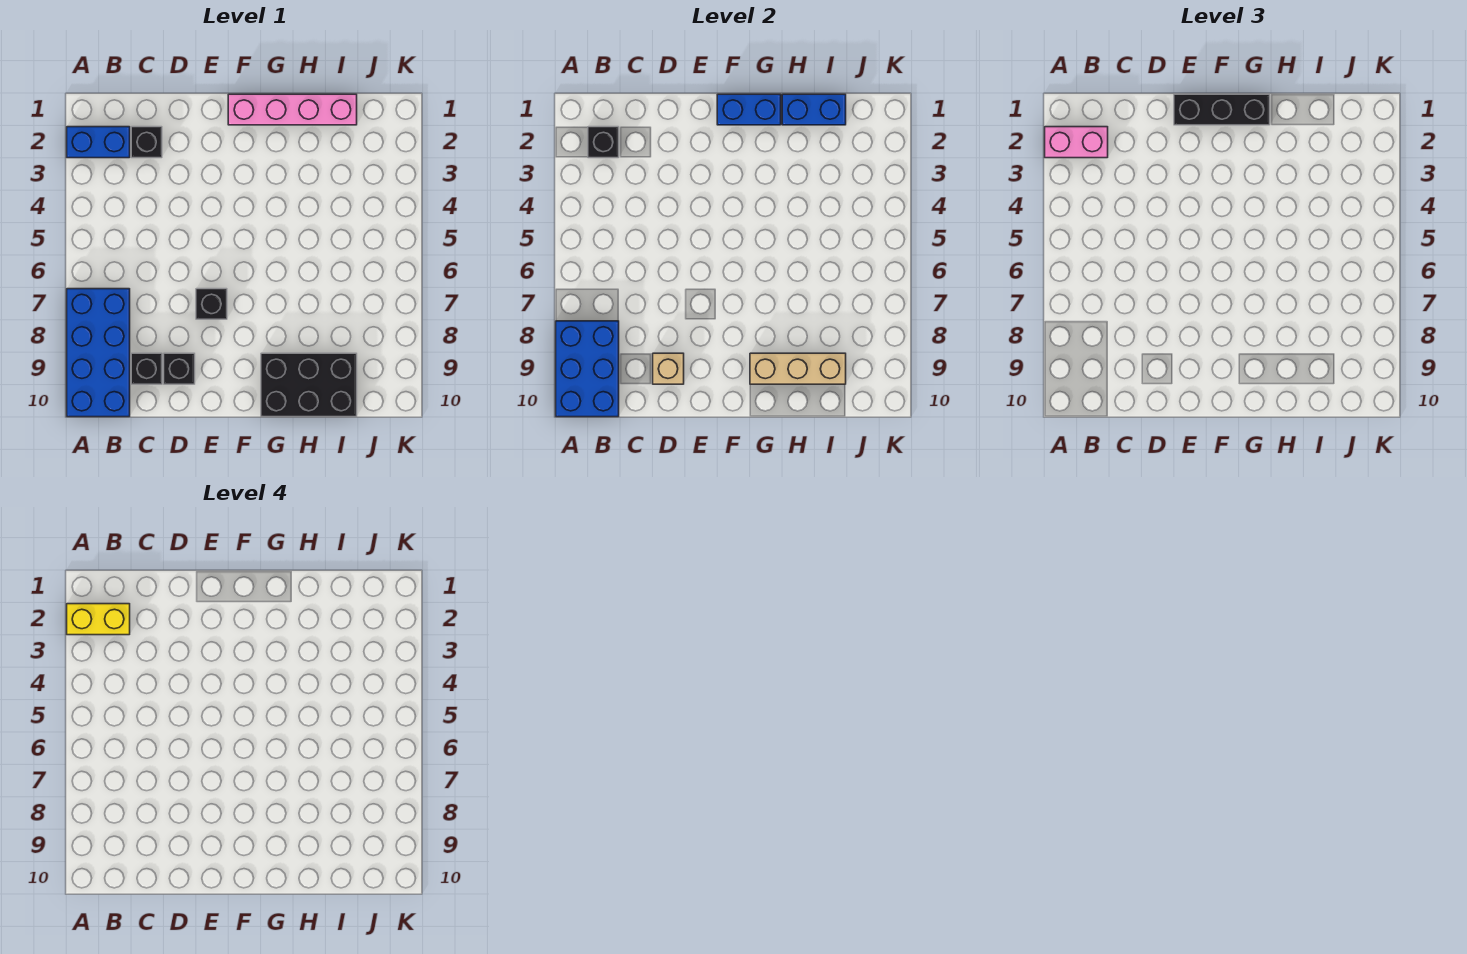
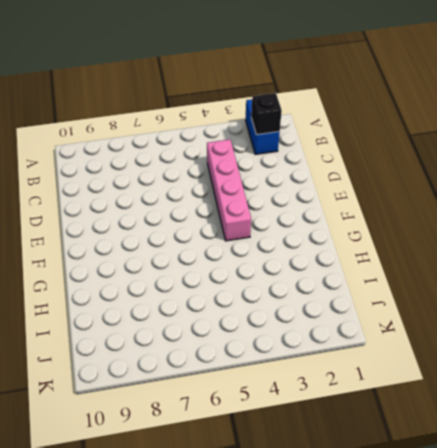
pink brick C4:F4 level 1 -> pink brick F1:I1 level 1
none -> blue brick A7:B10 level 1
none -> black brick C2 level 1
none -> black brick C9 level 1

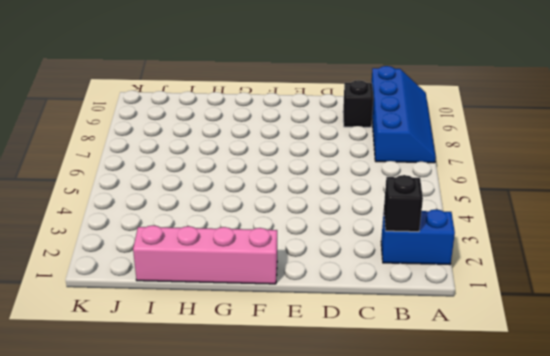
blue slope A7:B10 level 1 top B -> blue brick A7:B10 level 1
none -> black brick C2 level 1
none -> black brick D9 level 1
none -> black brick E7 level 1

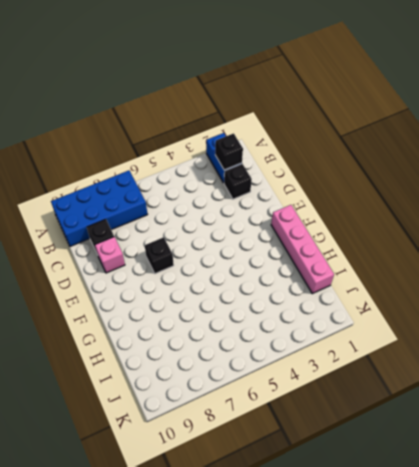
pink brick D9 level 1 -> black brick D9 level 1
none -> black brick G9:I10 level 1
none -> blue brick A8:B10 level 2
none -> tan brick D9 level 2

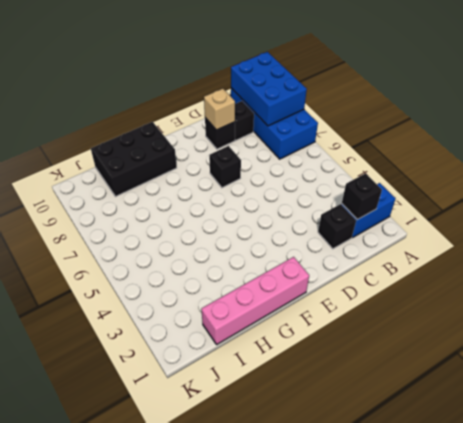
none -> blue brick F1:G1 level 2
none -> tan brick G9:I9 level 2
none -> blue brick H1:I1 level 2

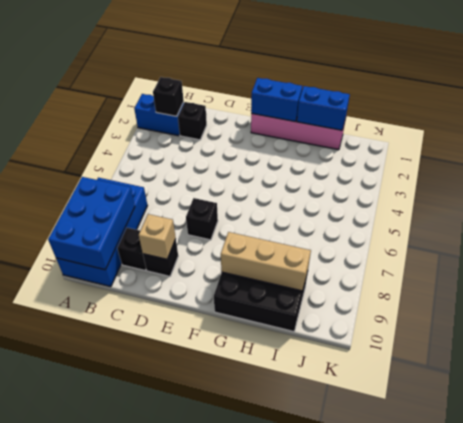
none -> pink brick A2:B2 level 3
none -> black brick E1:G1 level 3
none -> yellow brick A2:B2 level 4

